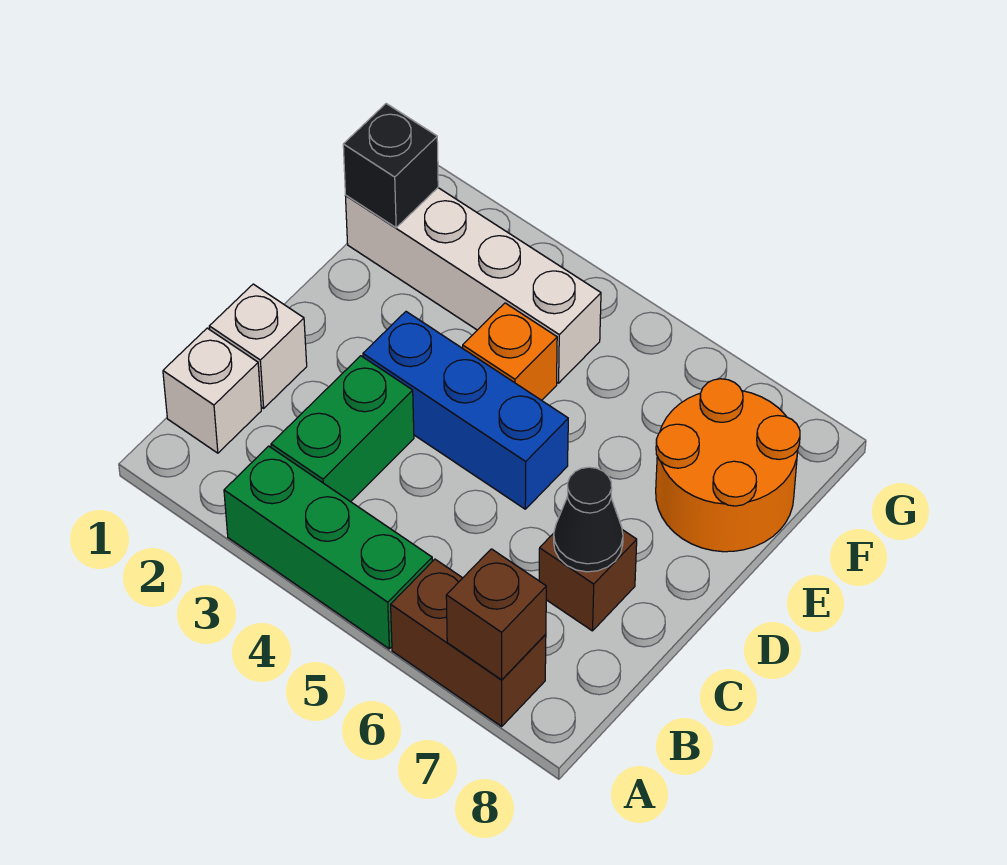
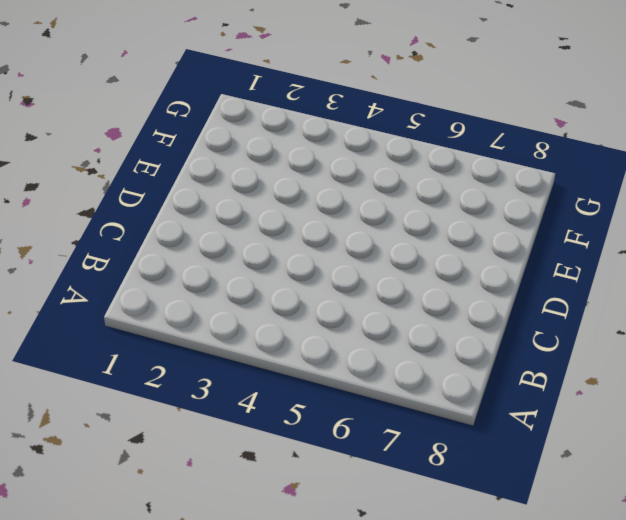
none -> green brick A3:A5 level 1
none -> brown brick A6:A7 level 1
none -> white brick B1 level 1

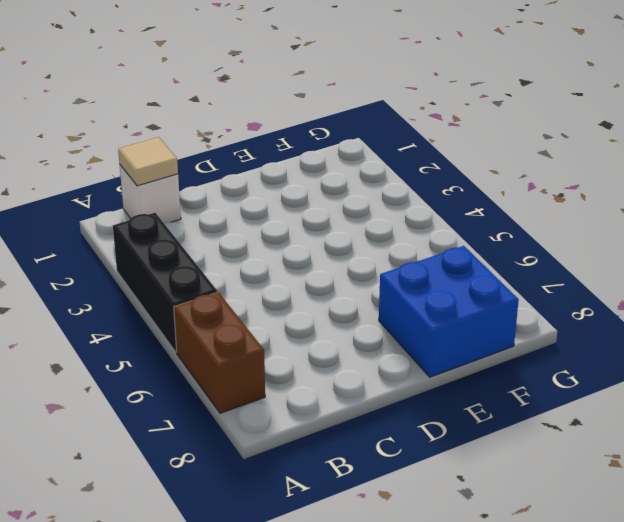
black brick A3:A5 level 1 -> green brick A3:A5 level 1
tan tile B1 level 2 -> none
blue brick E7:F8 level 1 -> orange round brick E7:F8 level 1
none -> green brick B3:C3 level 1
none -> white brick C1 level 1
none -> brown brick C7 level 1

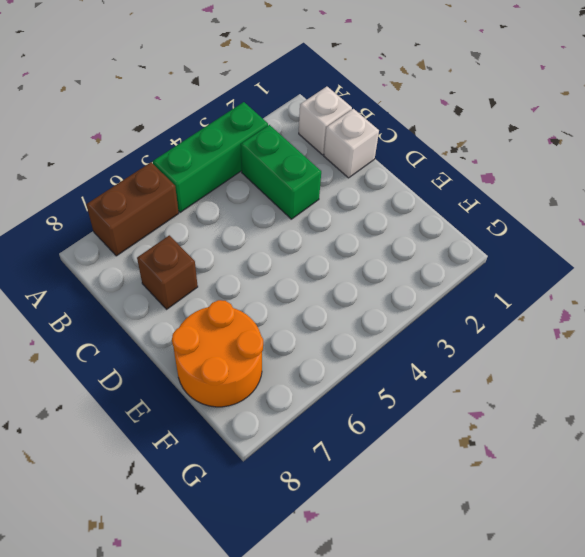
none -> blue brick D3:D5 level 1
none -> orange brick E4 level 1
none -> white brick F1:F4 level 1

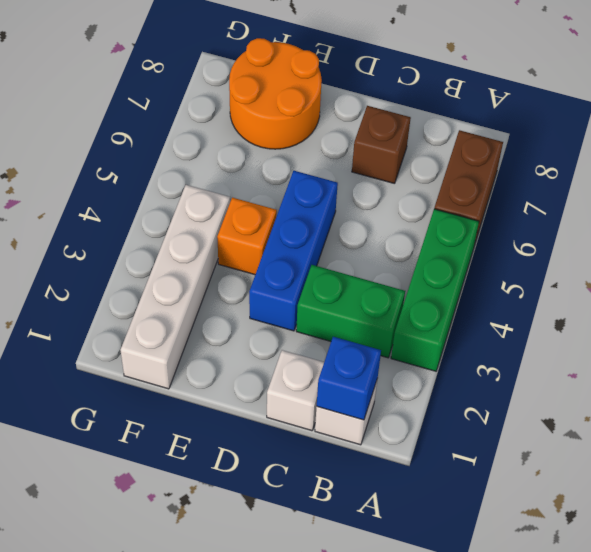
blue brick B1 level 2 -> none
none -> brown brick A7 level 2
none -> black cone C7 level 2
none -> black brick F1 level 2

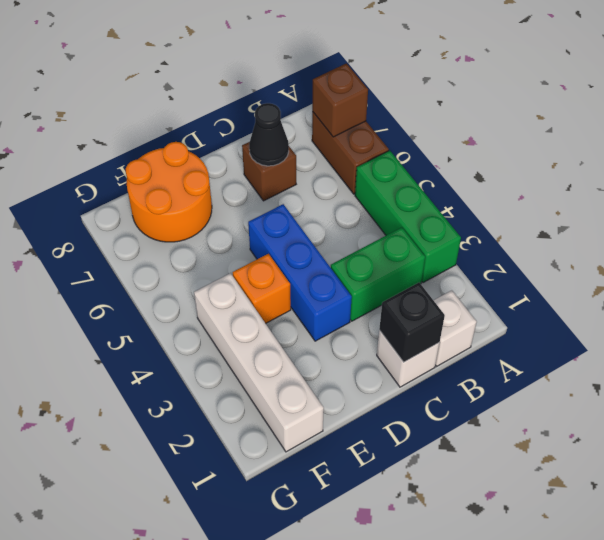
black brick C1 level 2 -> black brick F1 level 2

